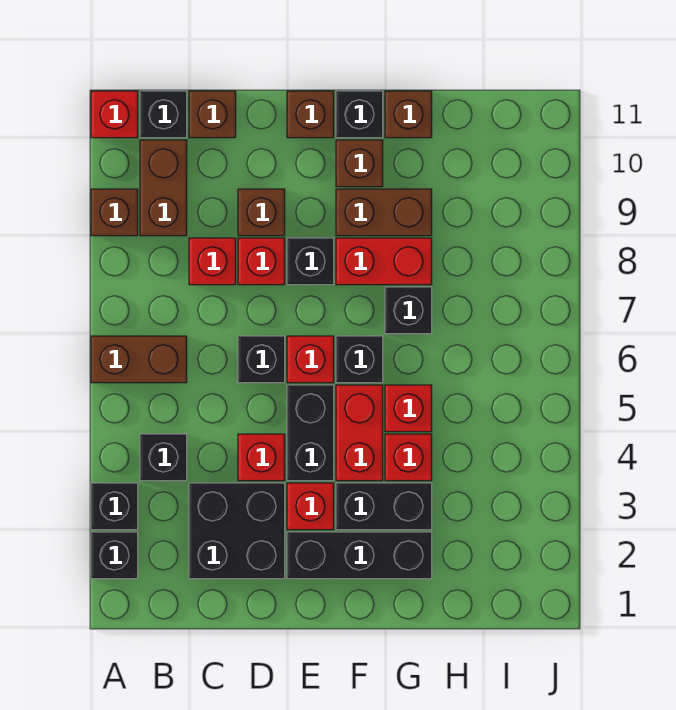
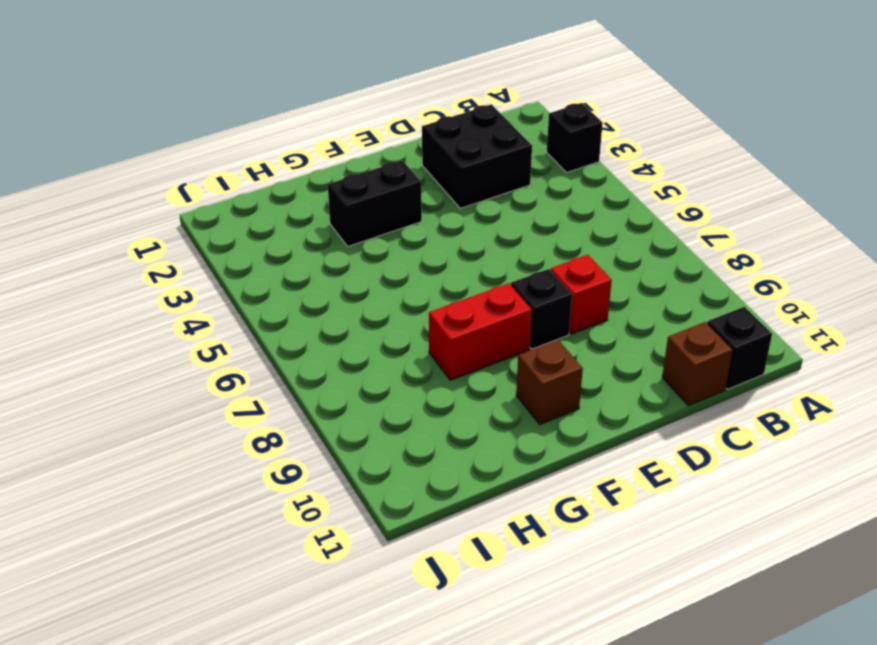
none -> black brick A2 level 1
none -> brown brick A6:B6 level 1
none -> brown brick A9 level 1
none -> red brick A11 level 1

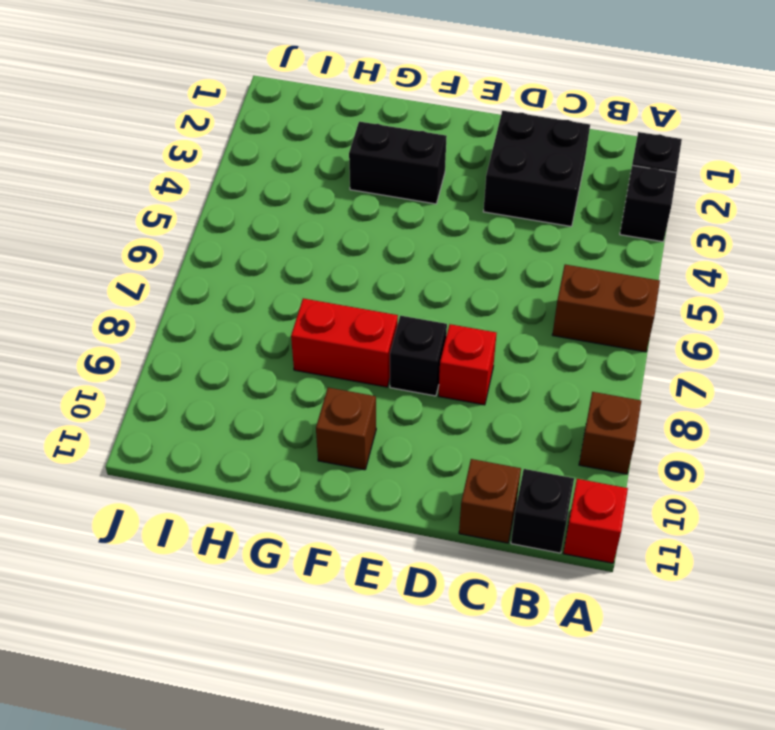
none -> black brick B4 level 1
none -> brown brick B9:B10 level 1
none -> red brick C8 level 1
none -> red brick D4 level 1

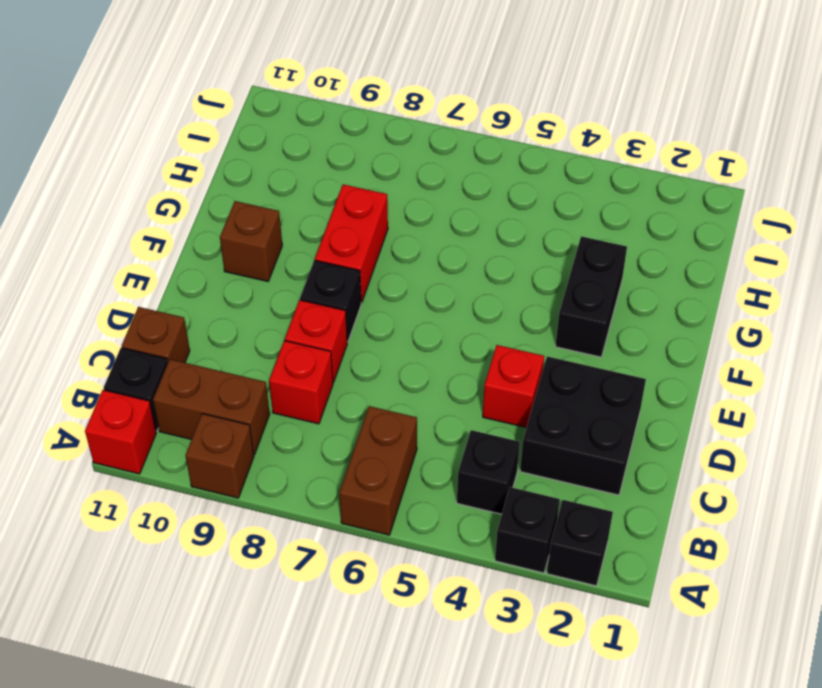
none -> black brick D6 level 1
none -> brown brick D9 level 1
none -> black brick E2:G2 level 1
none -> red brick E3 level 1

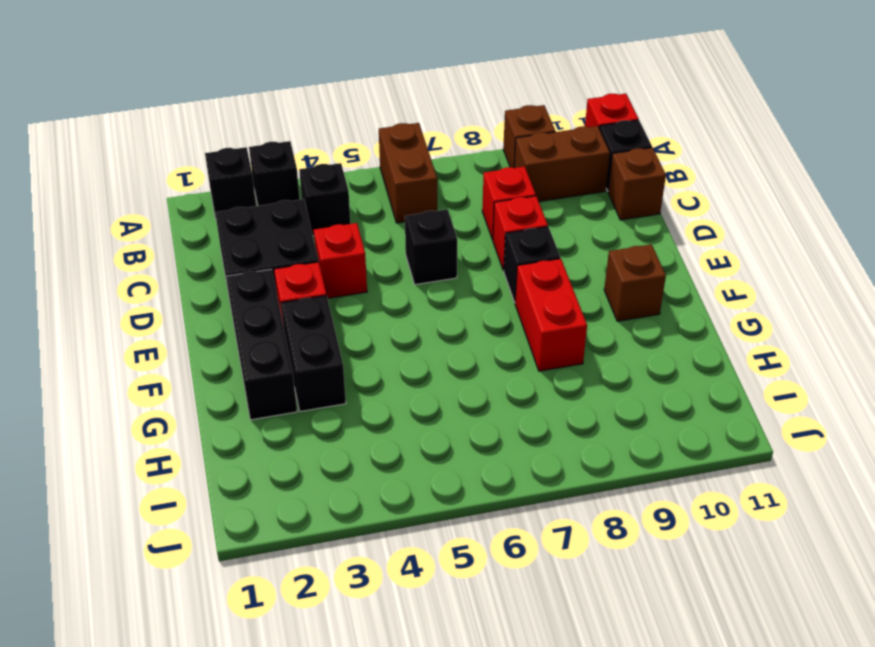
none -> brown brick D9 level 1
none -> black brick E4:E5 level 1
none -> red brick E6 level 1
none -> brown brick E11 level 1

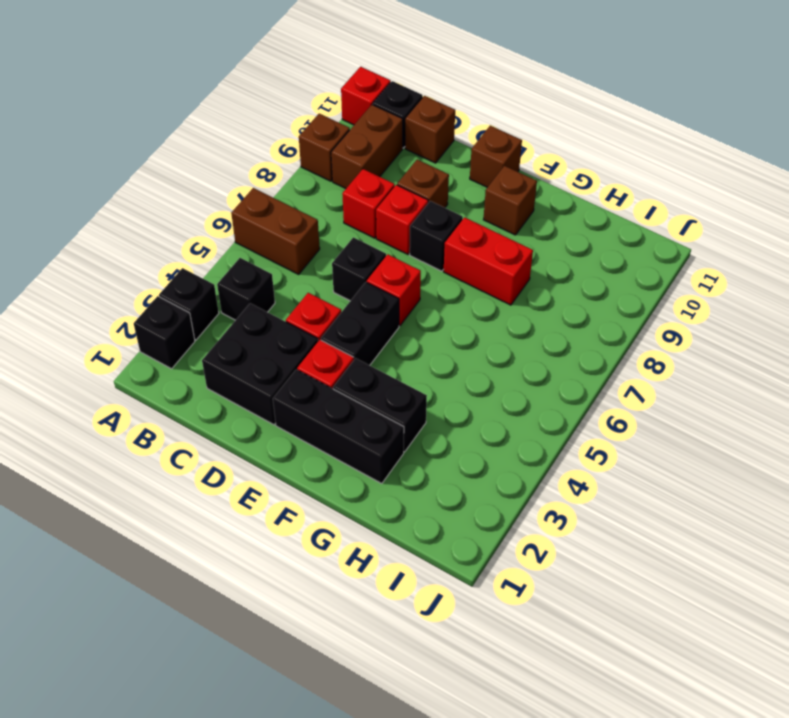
none -> red brick F4:F5 level 1
none -> black brick F6 level 1
none -> brown brick F9:G9 level 1
none -> black brick F11 level 1

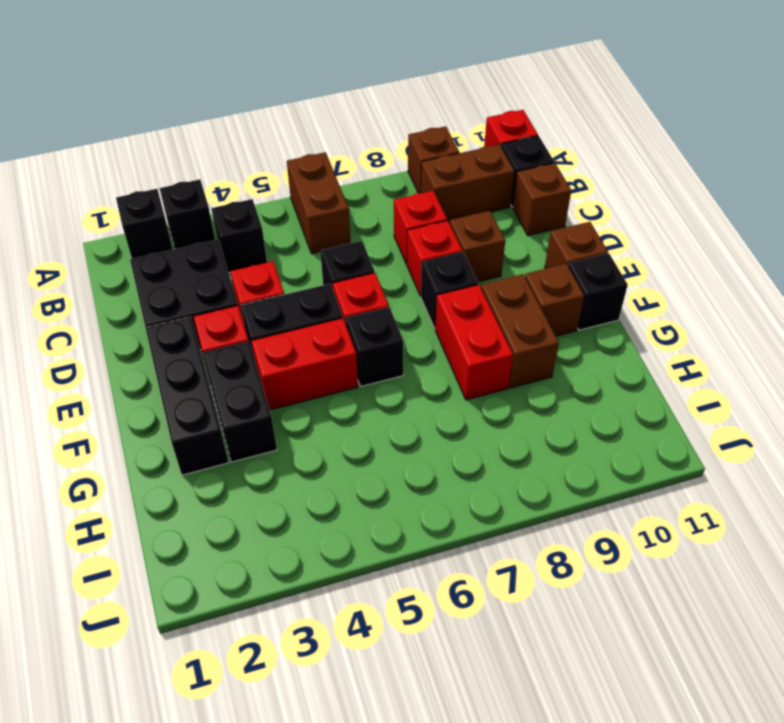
none -> red brick G4 level 1
none -> red brick G5 level 1
none -> black brick G7 level 1
none -> brown brick G11 level 1

